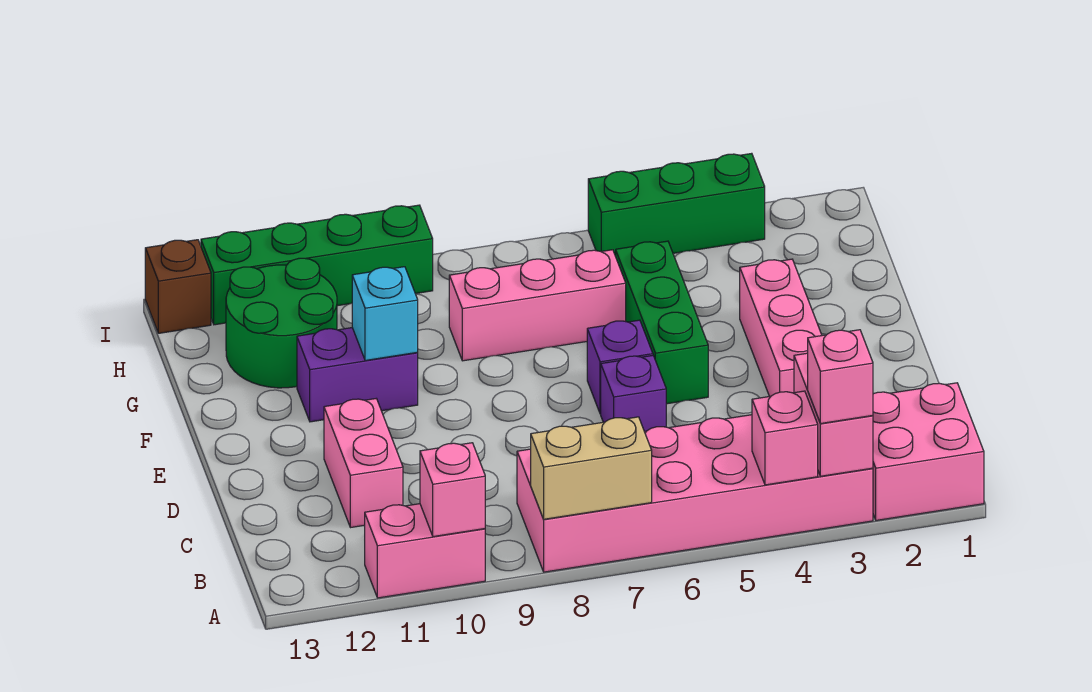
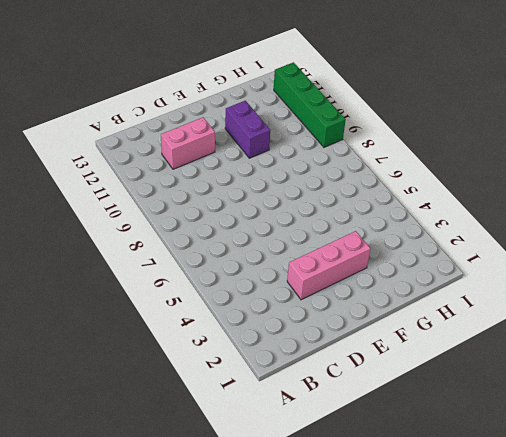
none -> pink brick A1:B2 level 1
none -> pink brick A3:B8 level 1
none -> pink brick A10:A11 level 1

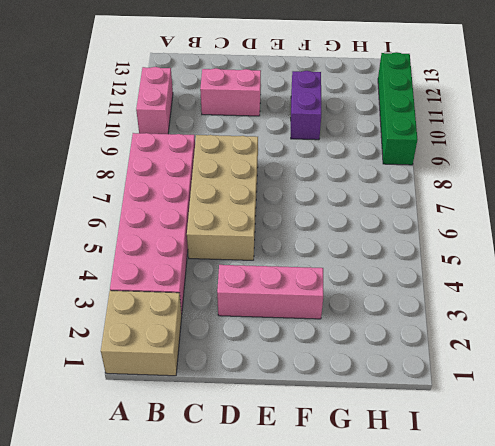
tan brick A1:B2 level 1 -> pink brick A1:B2 level 1
tan brick C5:D8 level 1 -> purple brick D6 level 1
none -> green brick E5:G5 level 1
none -> purple brick E6 level 1
none -> pink brick G6:G8 level 1

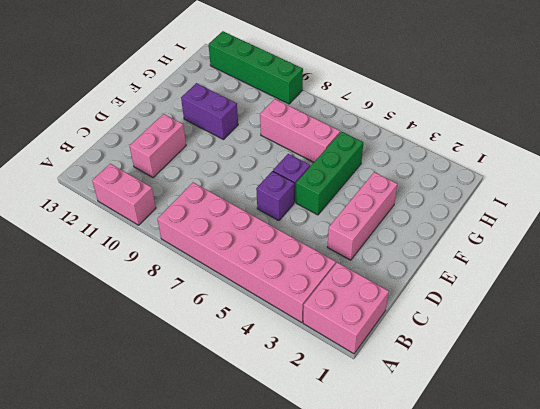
none -> green round brick G11:H12 level 1
none -> green brick I3:I5 level 1
none -> brown brick I13 level 1

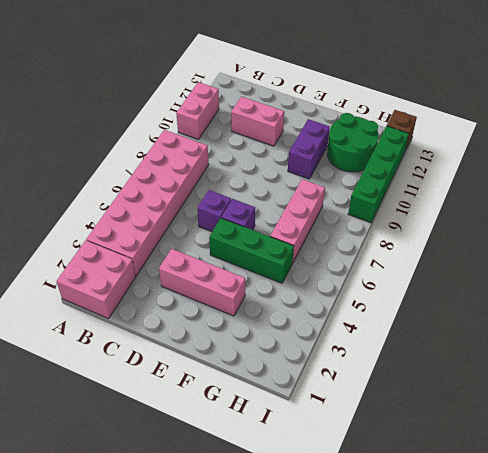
none -> green brick I3:I5 level 1
none -> pink brick A3:B3 level 2
none -> pink brick A4 level 2

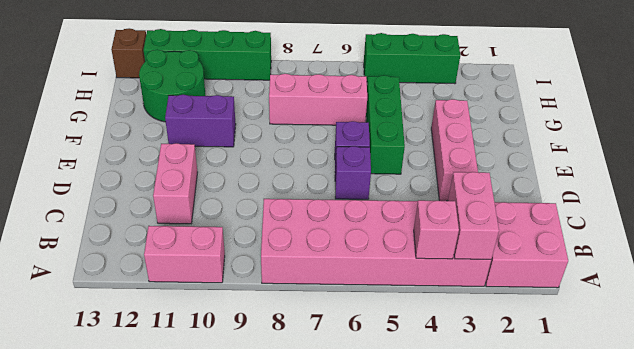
none -> tan brick A7:A8 level 2
none -> pink brick A10 level 2
none -> cyan brick F10 level 2

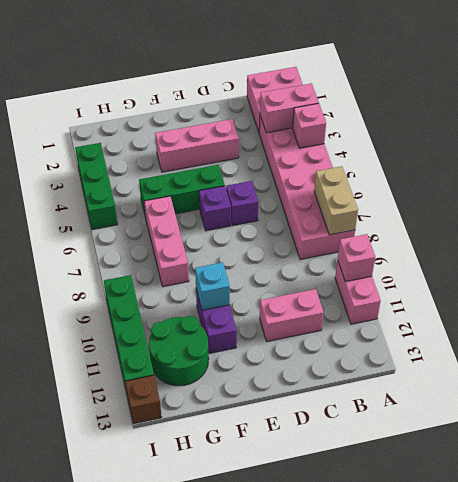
none -> pink brick A3 level 3

